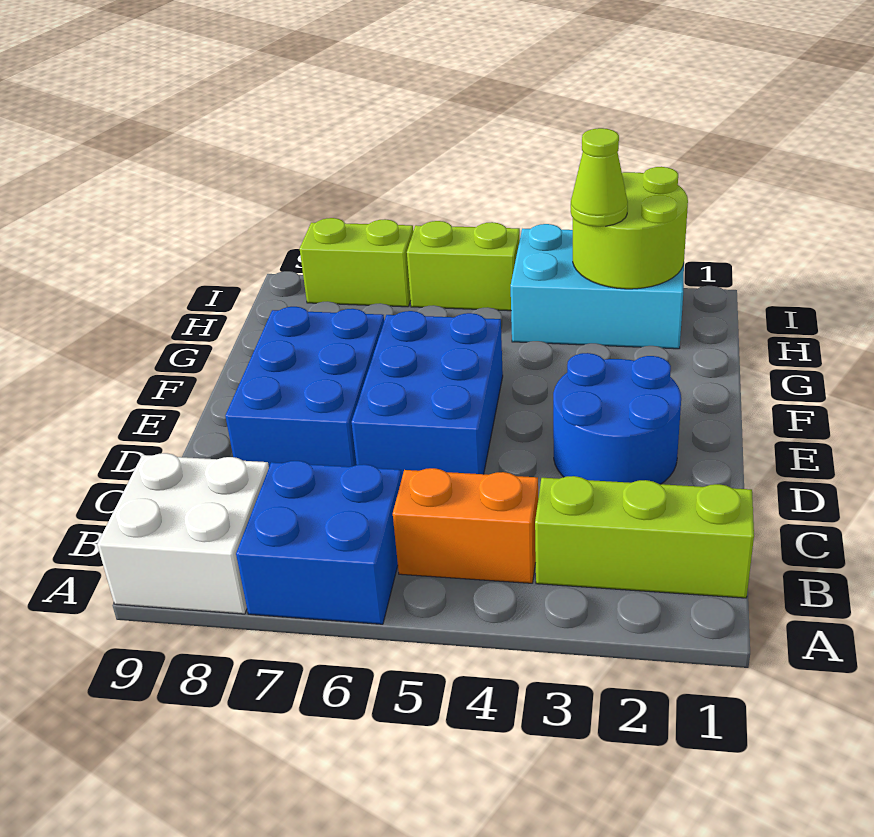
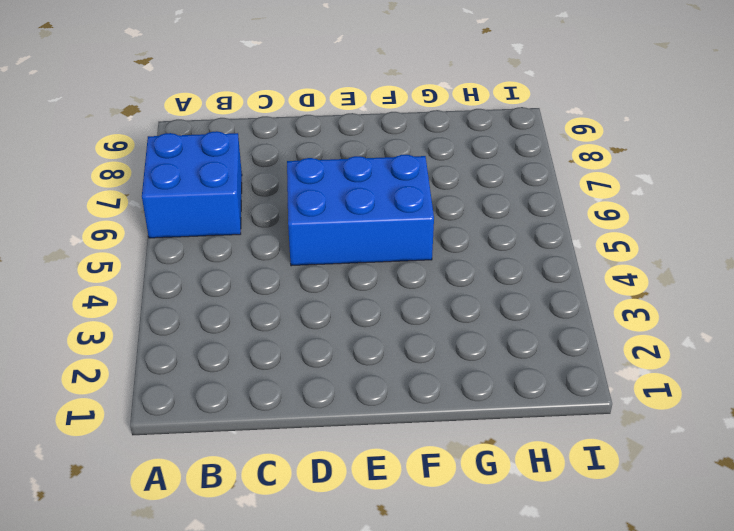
none -> white brick A8:B9 level 1
none -> lime brick B1:B3 level 1
none -> orange brick B4:B5 level 1

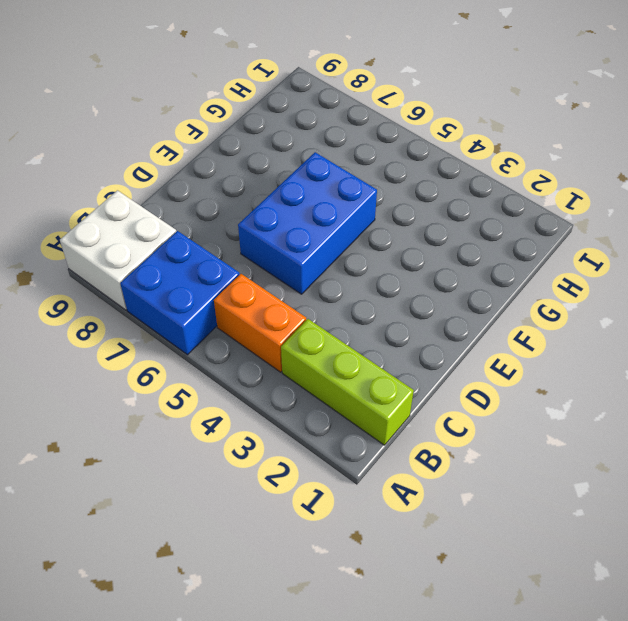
none -> blue round brick D2:E3 level 1
none -> blue brick D7:F8 level 1
none -> cyan brick H2:I4 level 1

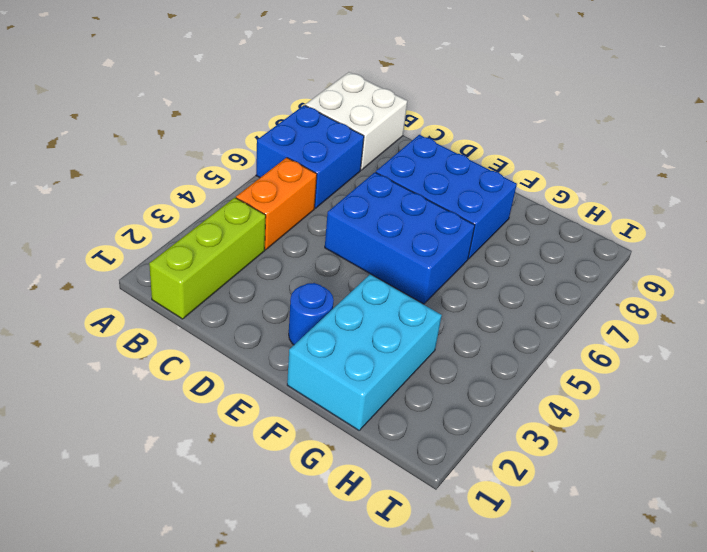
blue round brick E2 level 1 -> blue round brick D2:E3 level 1
cyan brick F1:G3 level 1 -> cyan brick H2:I4 level 1
none -> lime brick I5:I6 level 1
none -> lime brick I7:I8 level 1
none -> lime round brick H2:I3 level 2

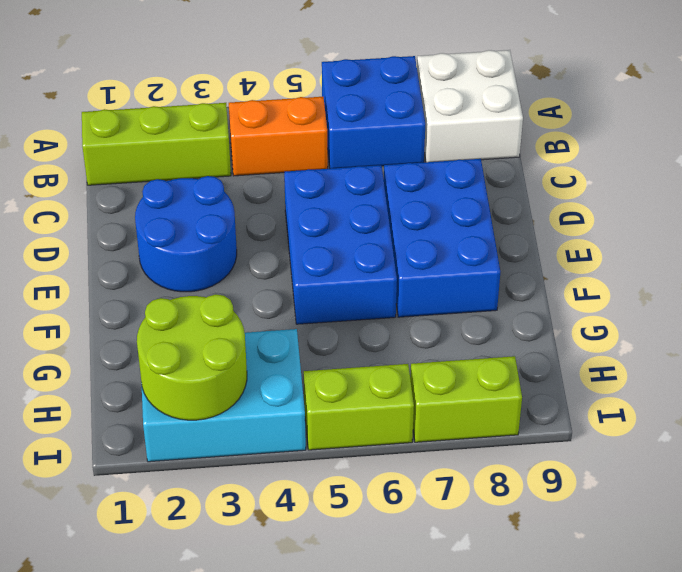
none -> lime cone H3 level 3

